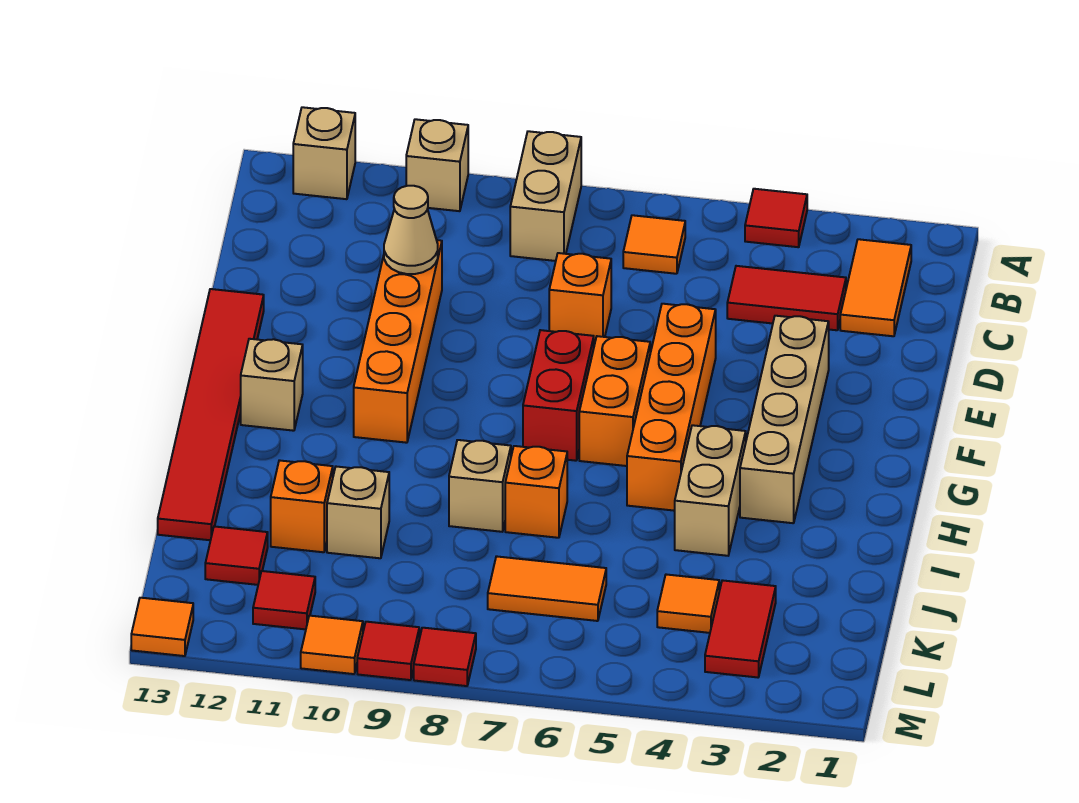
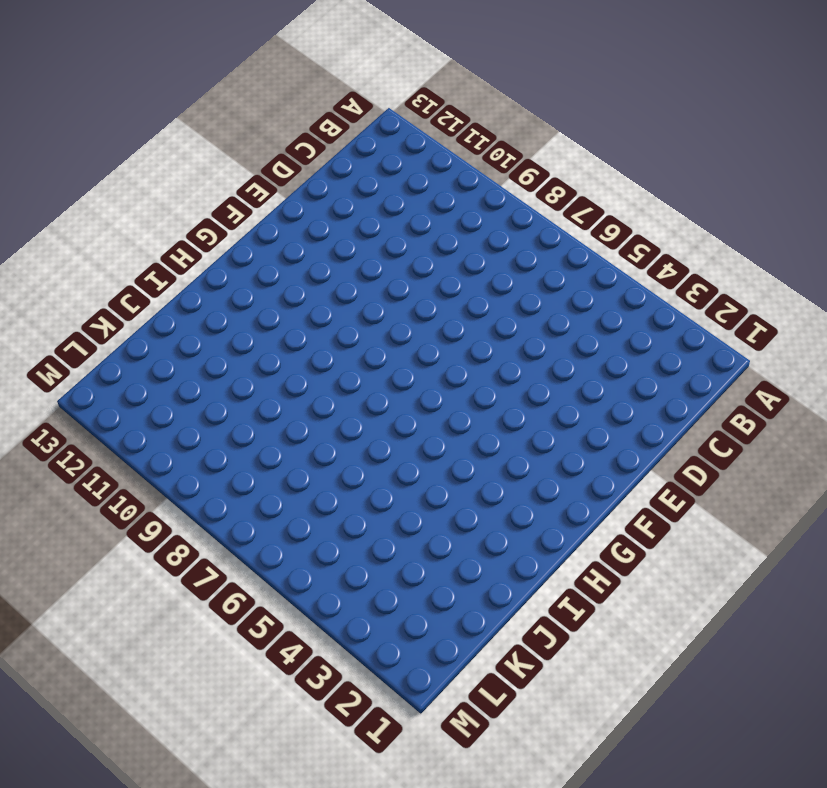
none -> red tile A4 level 1
none -> tan brick A8:B8 level 1
none -> tan brick A10 level 1
none -> tan brick A12 level 1

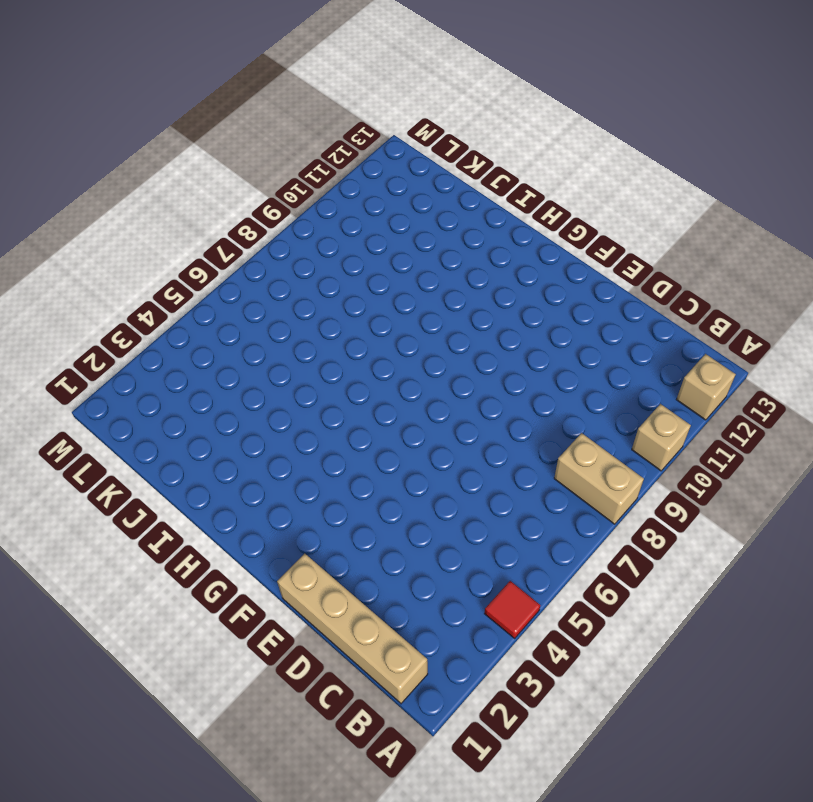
tan brick B1:E1 level 1 -> tan brick E3:H3 level 1
none -> orange tile B2:C2 level 1
none -> orange tile B6 level 1
none -> red tile C3:C4 level 1
none -> orange brick D7 level 1

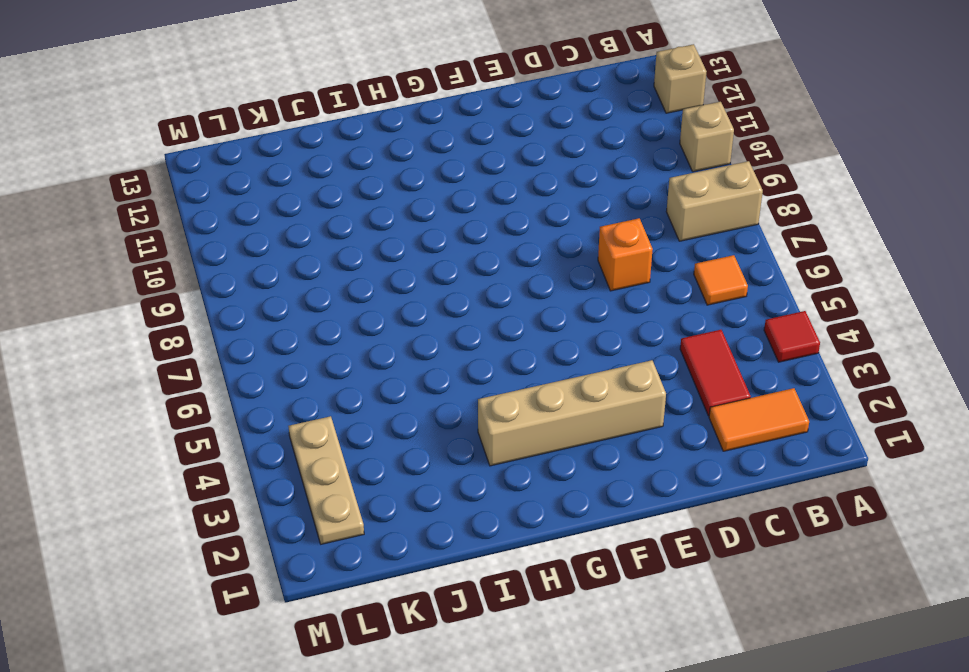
tan plate L2:L4 level 1 -> red tile K3:L3 level 1
none -> orange brick D10:G10 level 1
none -> orange brick E5:H5 level 1
none -> red tile E13:J13 level 1
none -> orange brick F6:G6 level 1

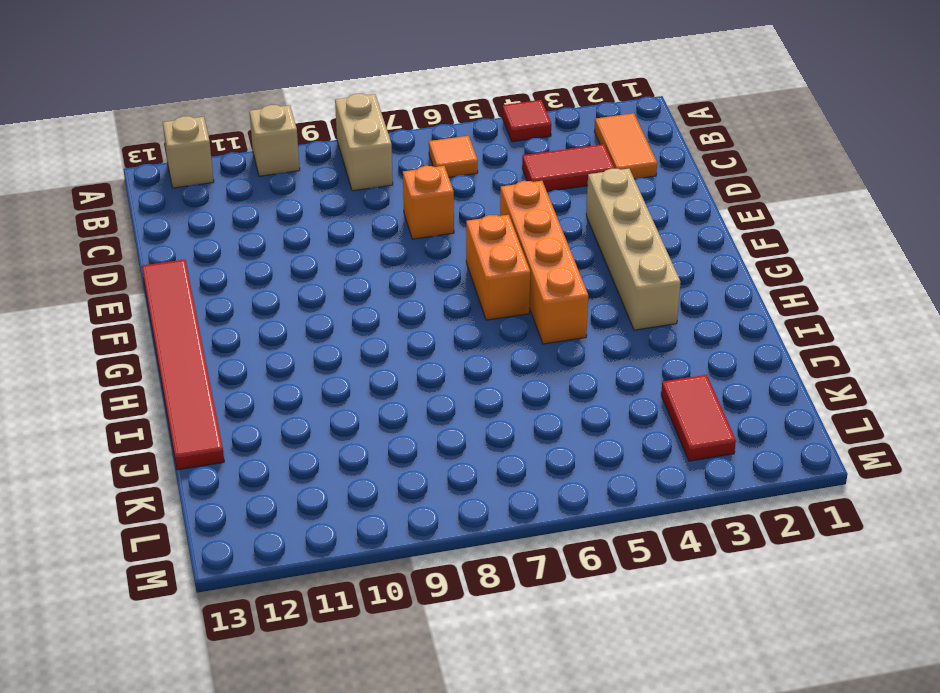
none -> orange brick D10:G10 level 1
none -> red brick F7:G7 level 1
none -> tan brick G12 level 1
none -> tan brick H4:I4 level 1

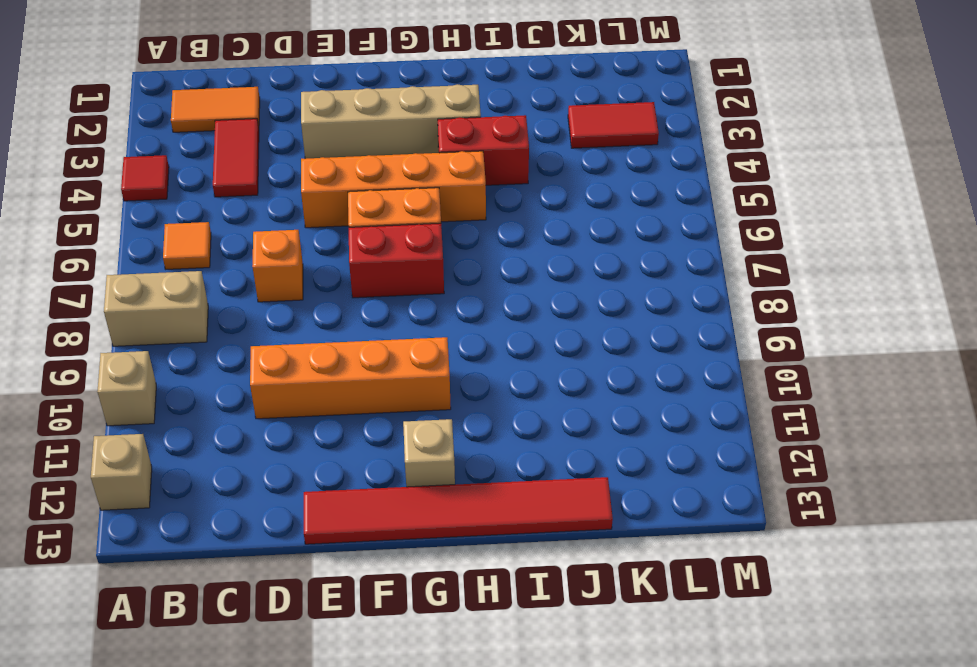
red brick H4:I4 level 1 -> tan brick H4:I4 level 1
none -> orange brick I7 level 1
none -> tan brick I8 level 1
none -> tan brick J10 level 1
none -> orange brick J11 level 1

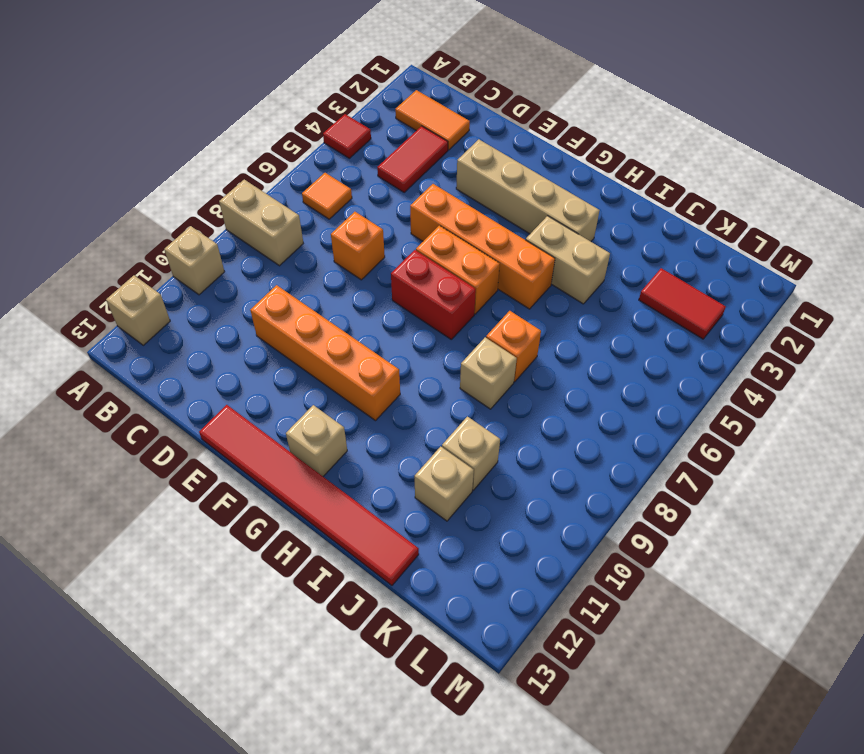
tan brick J11 level 1 -> orange brick J11 level 1
none -> orange tile K4 level 1
none -> orange tile K6:K7 level 1
none -> red tile K12 level 1
none -> red tile L11 level 1

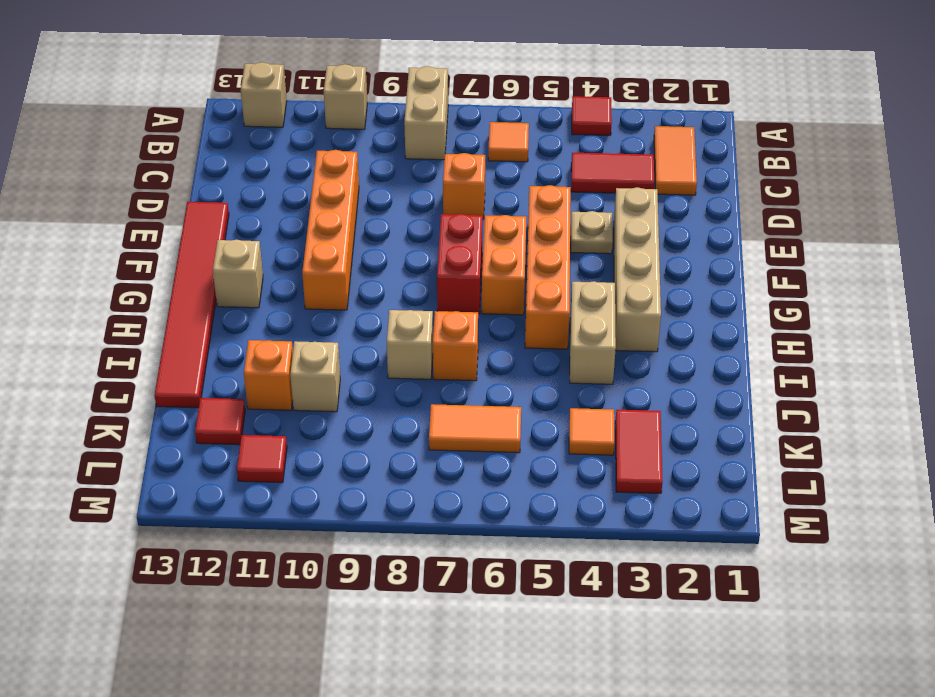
tan plate E4 level 1 -> none
none -> red tile M8 level 1
none -> red tile M9 level 1
none -> orange tile M10 level 1
none -> orange tile M13 level 1

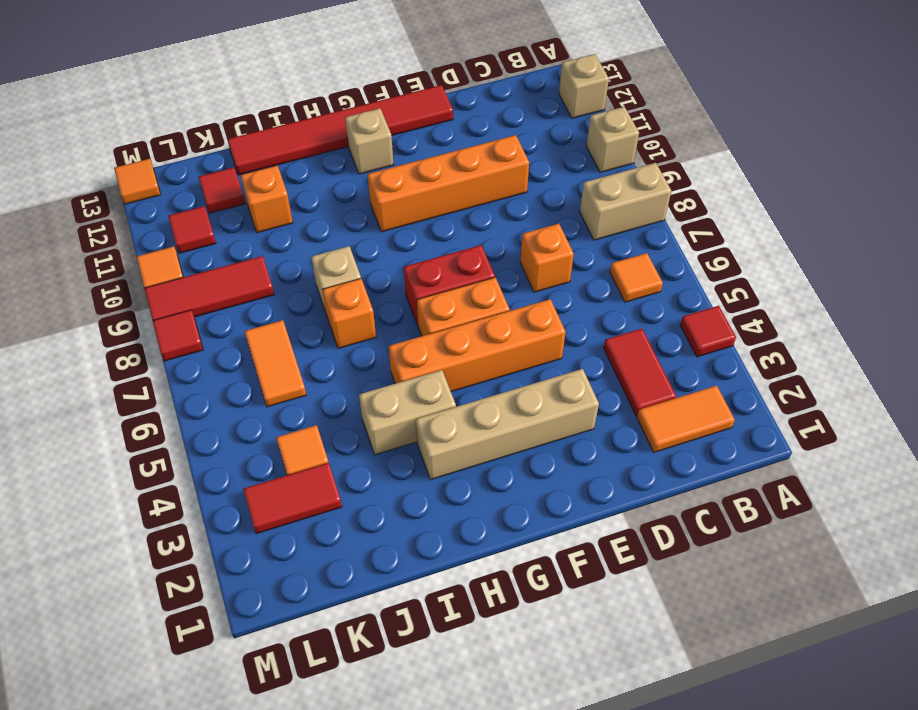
red tile K9:M9 level 1 -> red tile M9 level 1
none -> tan brick J10 level 1
none -> tan cone D10 level 2

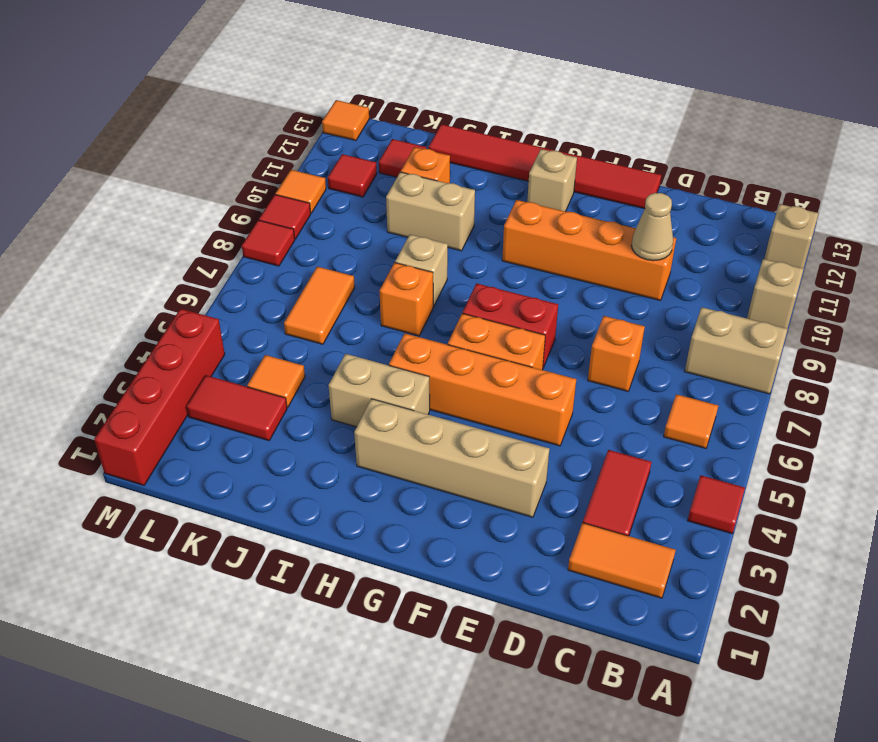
tan brick I10:J10 level 1 -> tan brick J10 level 1
red brick M1:M4 level 1 -> none

